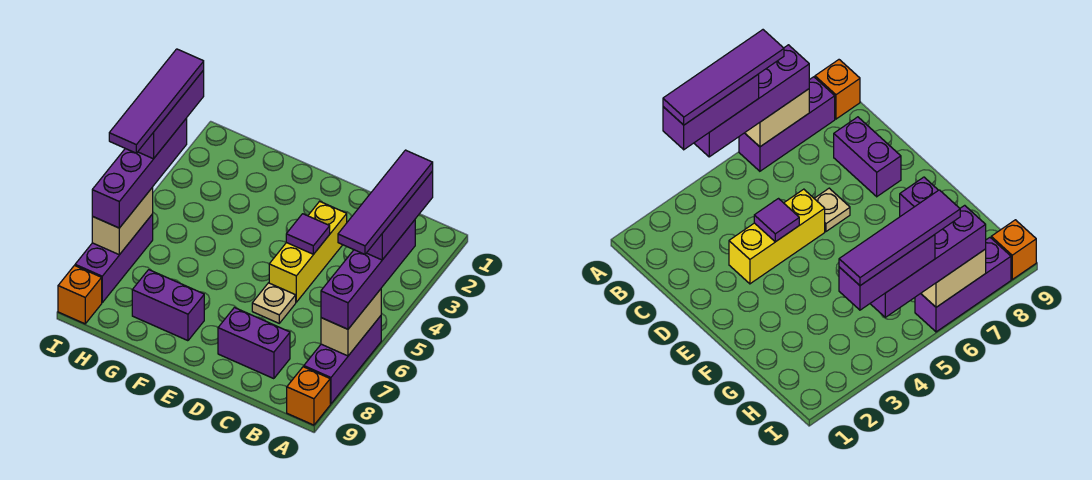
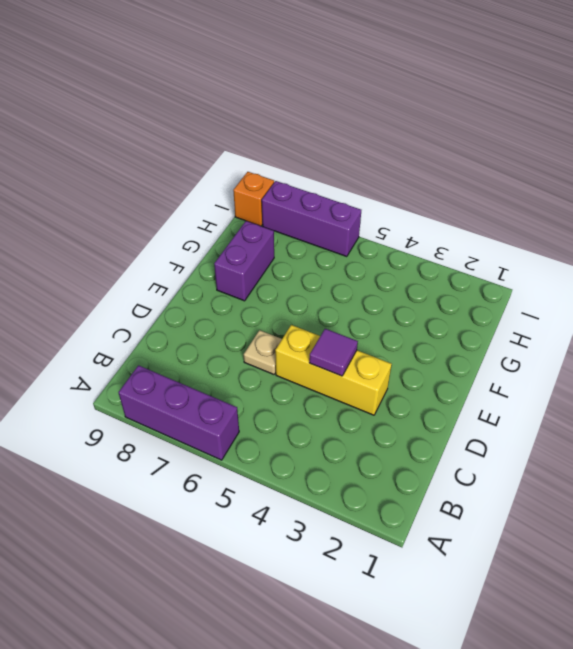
none -> orange brick A9 level 1
none -> purple brick C8:D8 level 1
none -> tan brick A6:A7 level 2

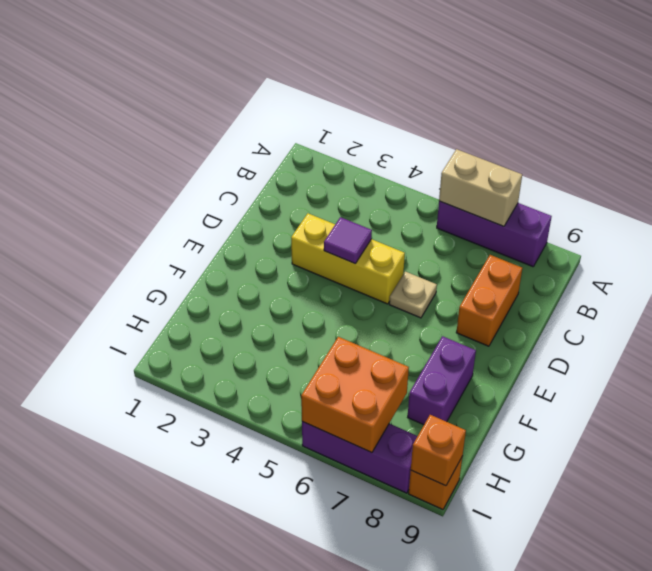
orange brick C8:D8 level 1 -> purple brick C8:D8 level 1
orange brick H6:I7 level 2 -> tan brick I6:I7 level 2
orange brick I9 level 2 -> orange brick A9 level 1
none -> purple brick A4:A7 level 3
none -> purple brick I4:I7 level 3
none -> purple brick A3:A5 level 4

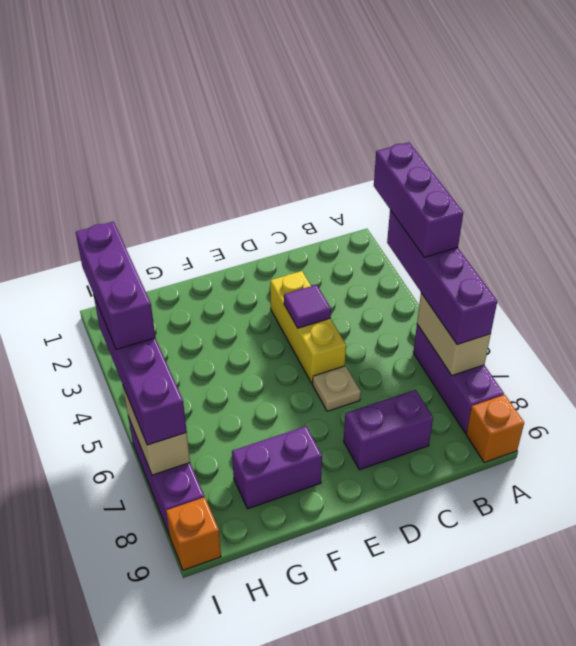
none -> purple tile A3:A6 level 5
none -> purple tile I3:I6 level 5

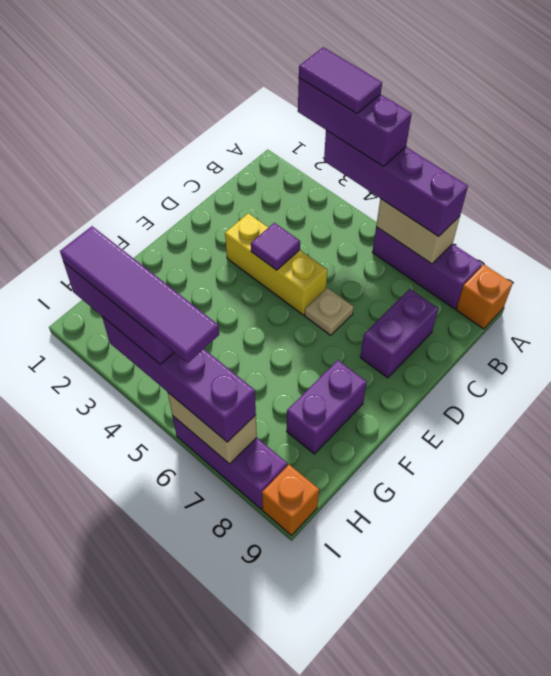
purple tile A3:A4 level 5 -> purple tile A3:A6 level 5

